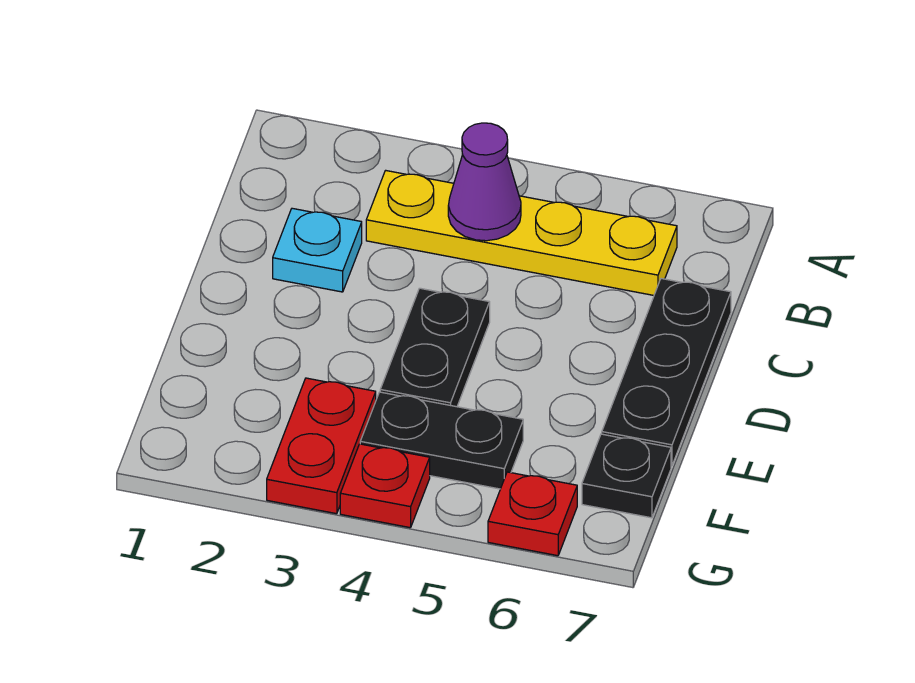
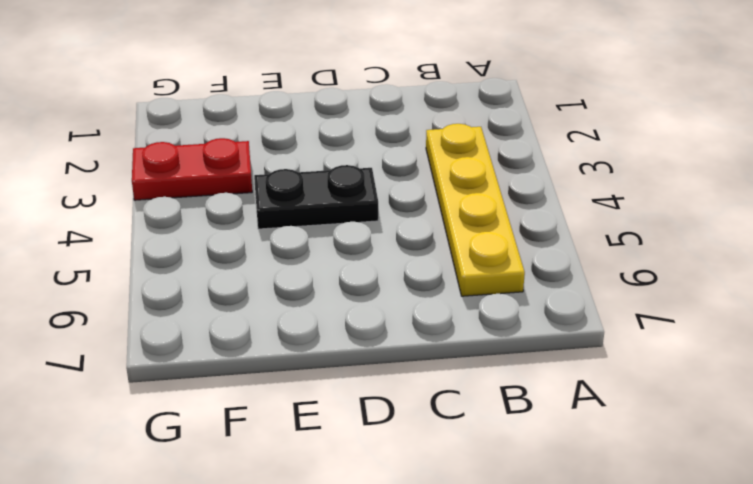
none -> cyan plate C2 level 1
none -> black plate C7:E7 level 1

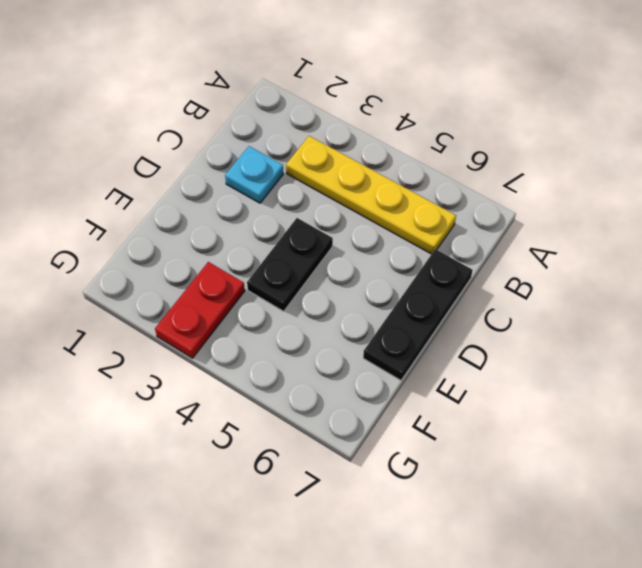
none -> black plate F4:F5 level 1
none -> black plate F7 level 1

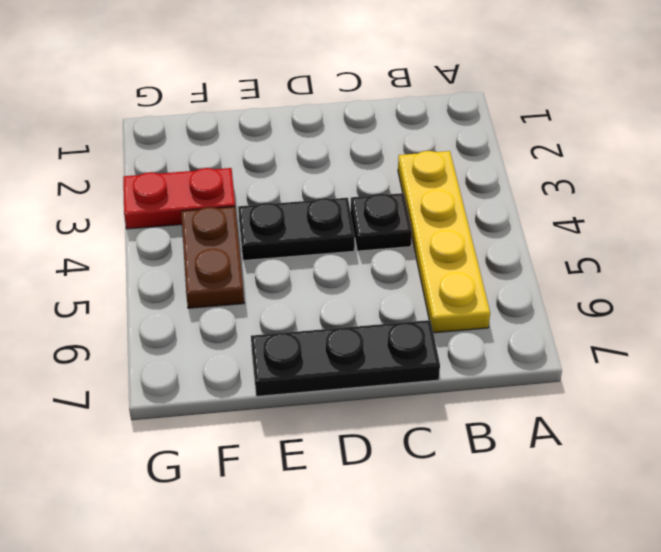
black plate C4 level 1 -> black plate F7 level 1
brown plate F4:F5 level 1 -> black plate F4:F5 level 1
none -> cyan plate C2 level 1
none -> red plate G4 level 1

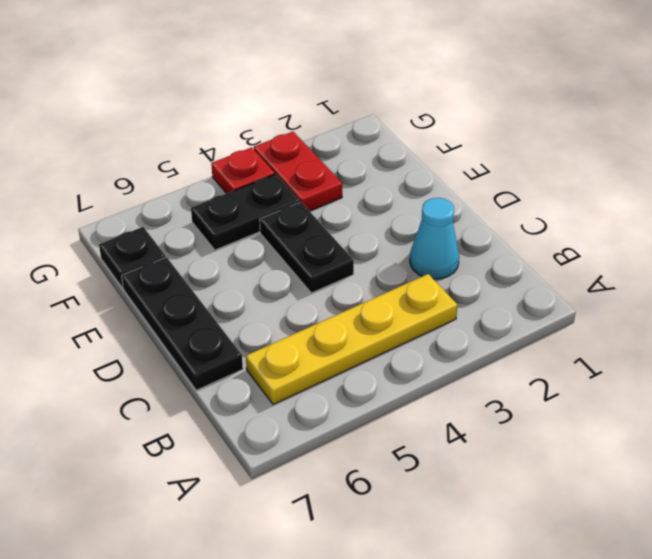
cyan cone C2 level 1 -> cyan plate C2 level 1
none -> red plate G6 level 1
none -> purple cone B4 level 2

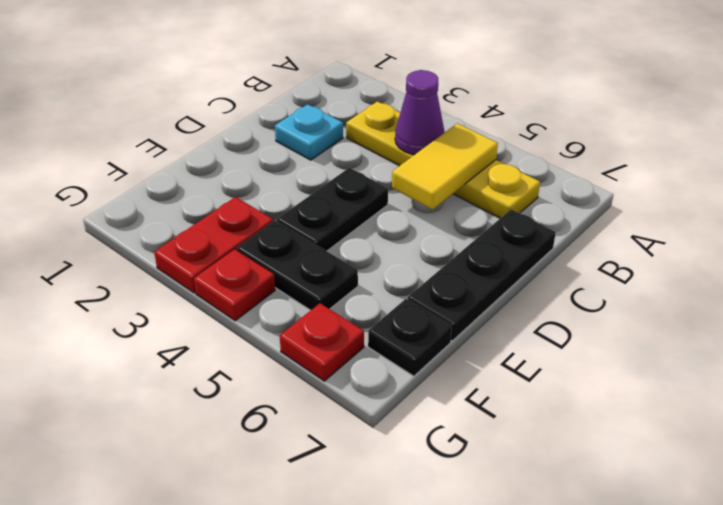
yellow tile B5:C5 level 2 -> none

